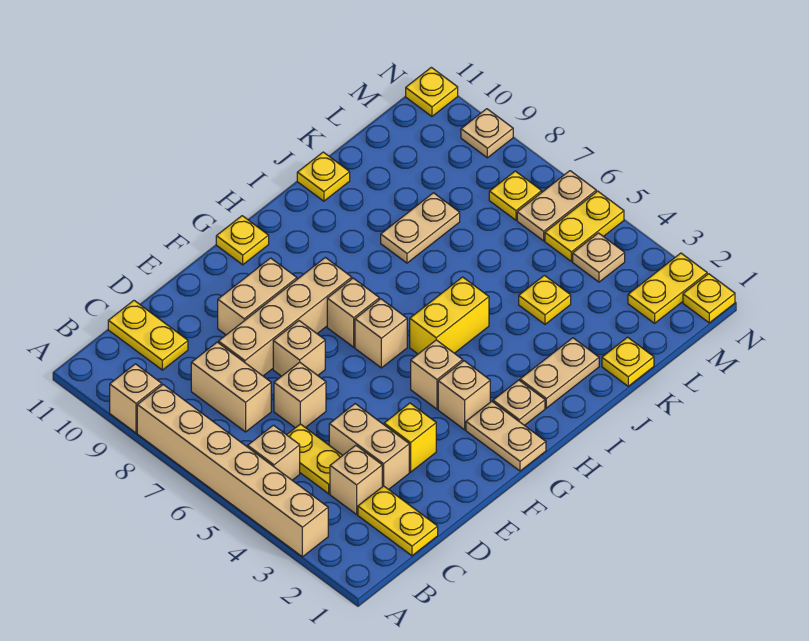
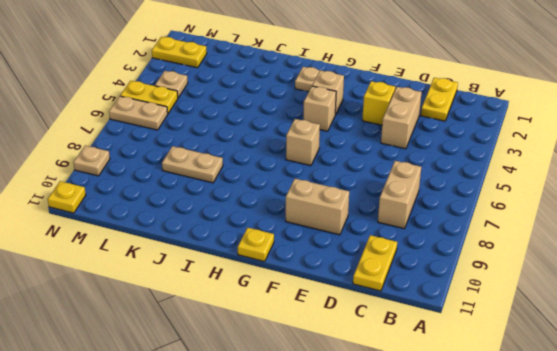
none -> tan brick A3:A8 level 1
none -> tan brick A9 level 1
none -> tan brick B5 level 1
none -> tan brick C3 level 1

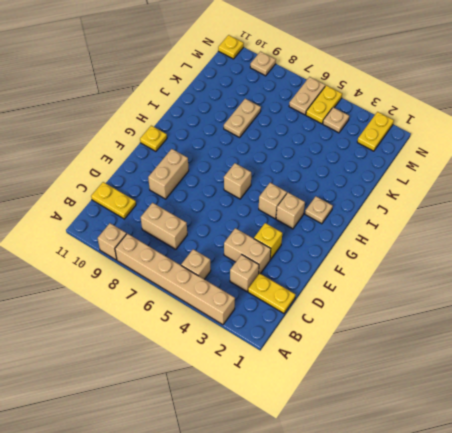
none -> yellow plate C4:C5 level 1
none -> tan brick D6 level 1
none -> tan brick D8:G8 level 1
none -> tan brick E7 level 1

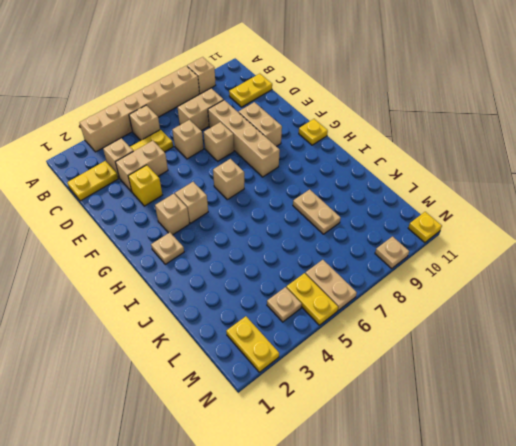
none -> tan plate G1:G2 level 1
none -> tan brick G7 level 1
none -> yellow brick H5:I5 level 1
none -> tan plate I2:J2 level 1

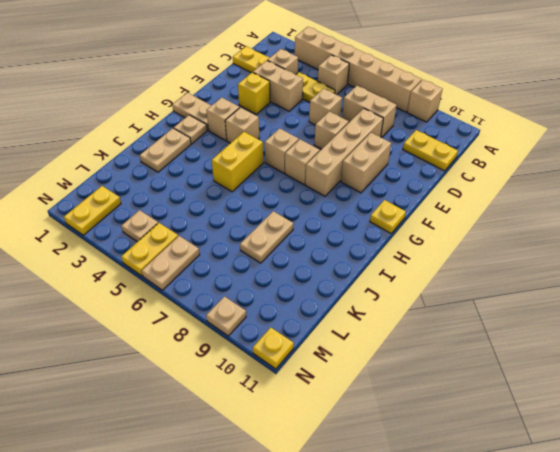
none -> yellow plate J11 level 1
none -> yellow plate K1 level 1
none -> yellow plate K4 level 1
none -> yellow plate M7 level 1

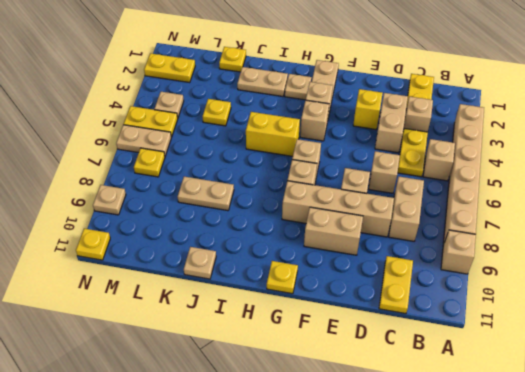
tan plate J11 level 1 -> yellow plate J11 level 1
none -> yellow plate N1 level 1

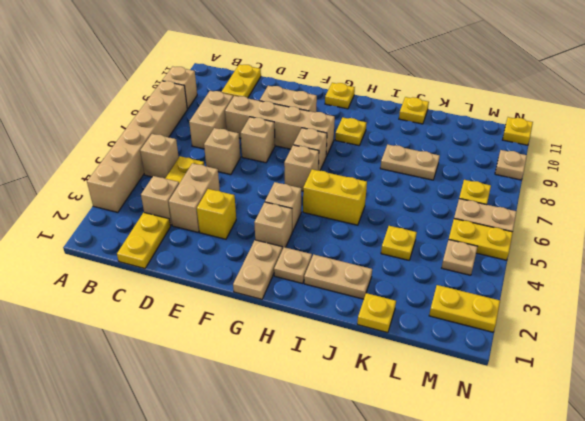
yellow plate H9 level 1 -> yellow plate N1 level 1

